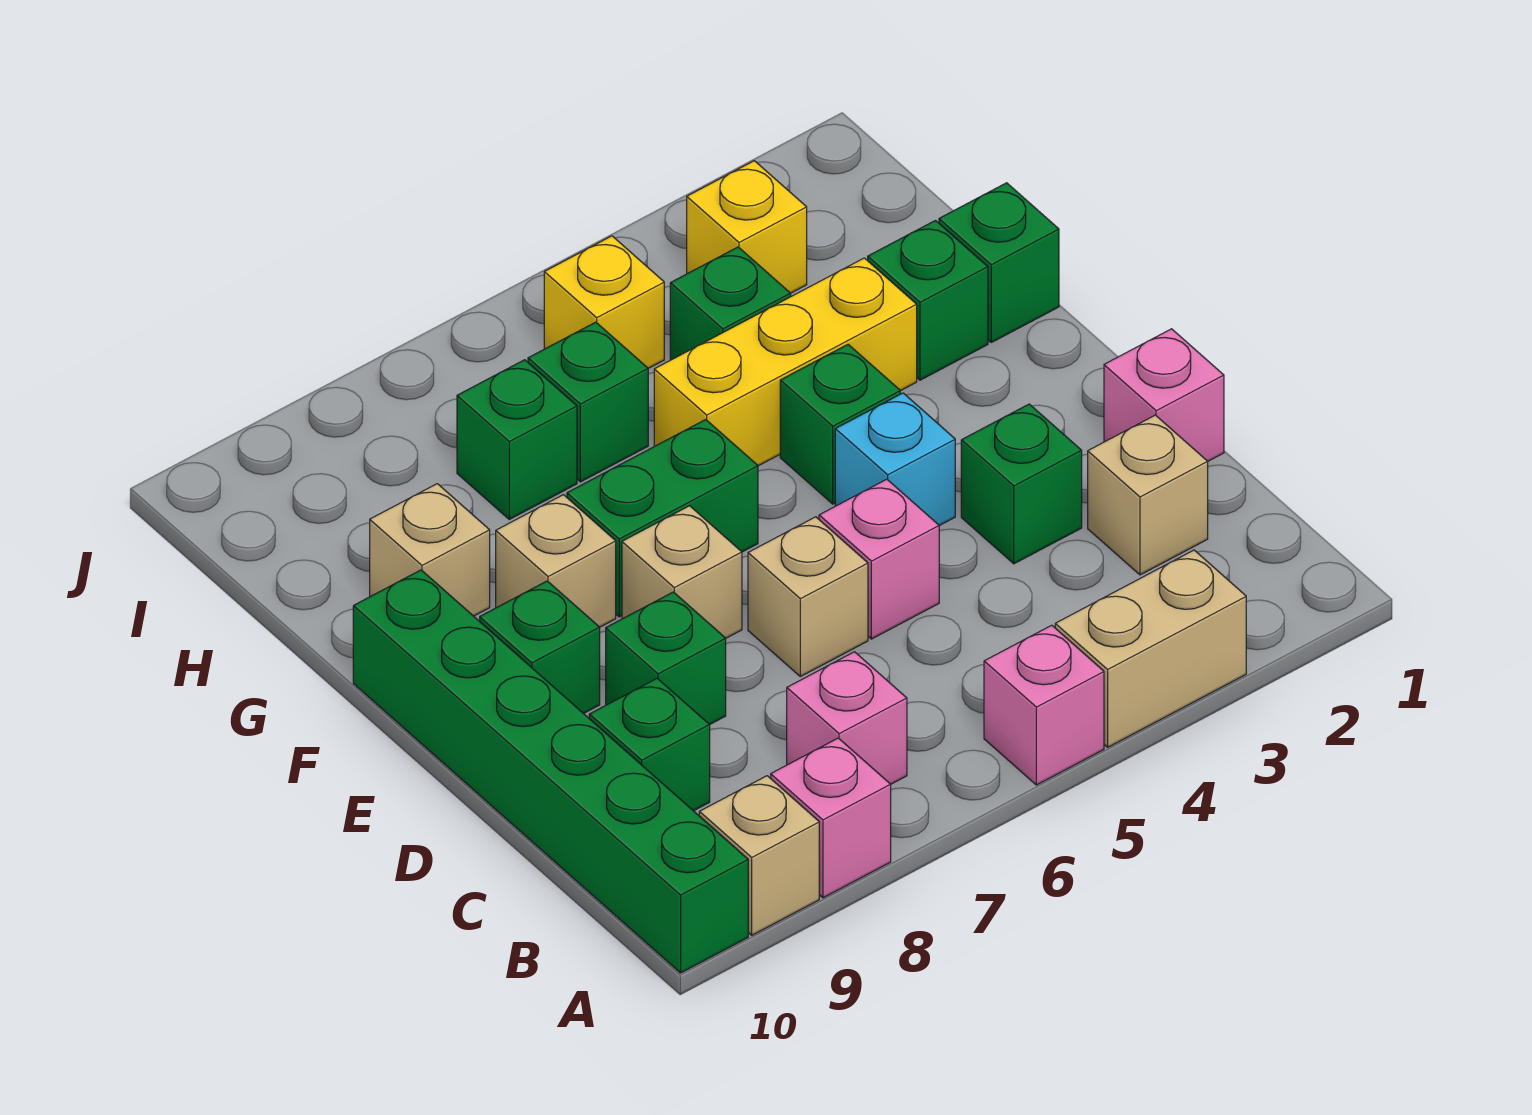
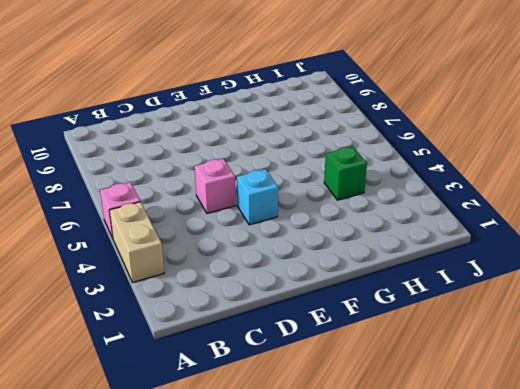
none -> pink brick A8 level 1
none -> tan brick A9 level 1
none -> green brick A10:F10 level 1

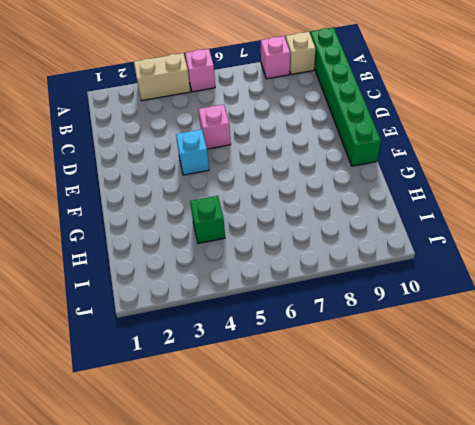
none -> pink brick B7 level 1
none -> tan brick C2 level 1
none -> green brick C9 level 1

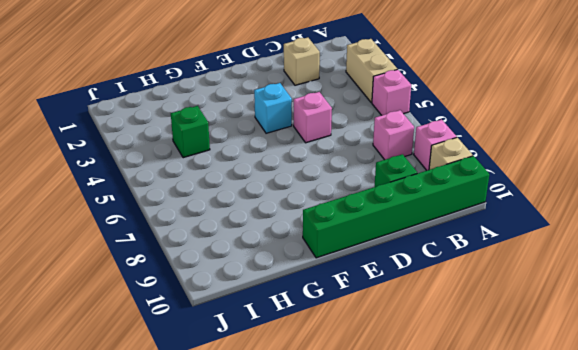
none -> pink brick D1 level 1
none -> green brick D3 level 1
none -> tan brick D6 level 1

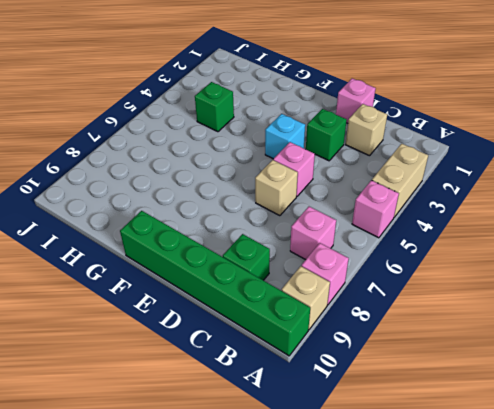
none -> green brick D8 level 1
none -> tan brick E7 level 1
none -> green brick E9 level 1

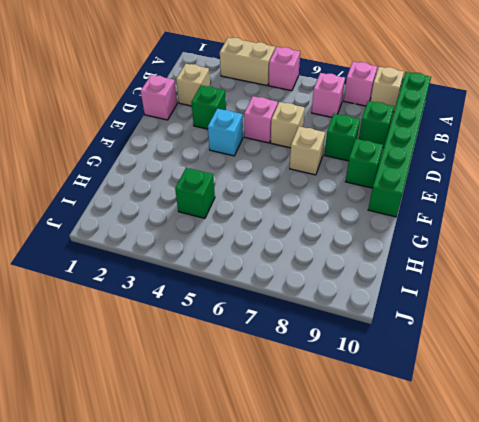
none -> green brick F4 level 1
none -> green brick F6:F7 level 1
none -> tan brick F8 level 1

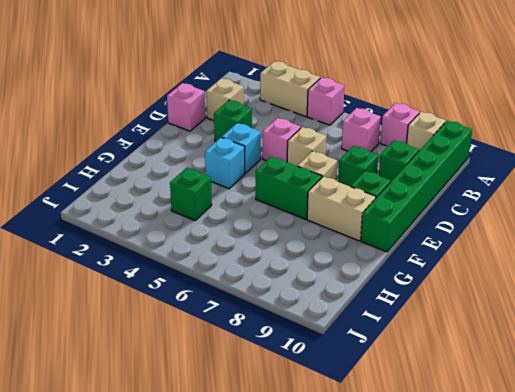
cyan brick F4 level 1 -> green brick F4 level 1
tan brick F8:F9 level 1 -> tan brick F8 level 1
none -> green brick G1 level 1
none -> green brick G2 level 1
none -> yellow brick G3:G5 level 1

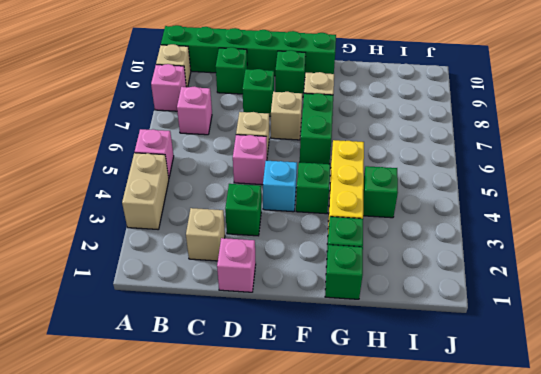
none -> tan brick G9 level 1
none -> green brick H6 level 1
none -> green brick H7 level 1

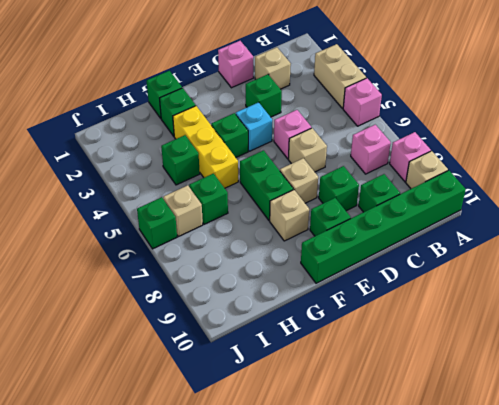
tan brick I6 level 1 -> tan brick G9 level 1
green brick J6 level 1 -> green brick H7 level 1
none -> yellow brick I3 level 1
none -> yellow brick I5 level 1

